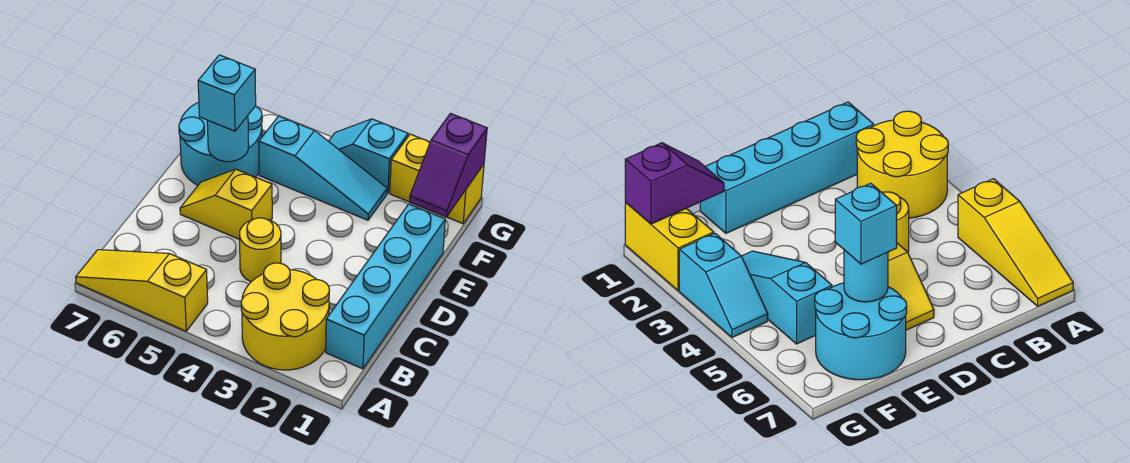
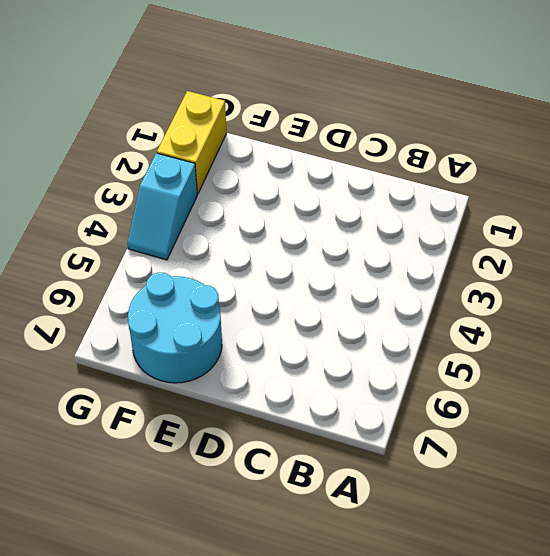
none -> yellow round brick A2:B3 level 1
none -> yellow slope A5:A7 level 1 top 5
none -> cyan brick B1:E1 level 1

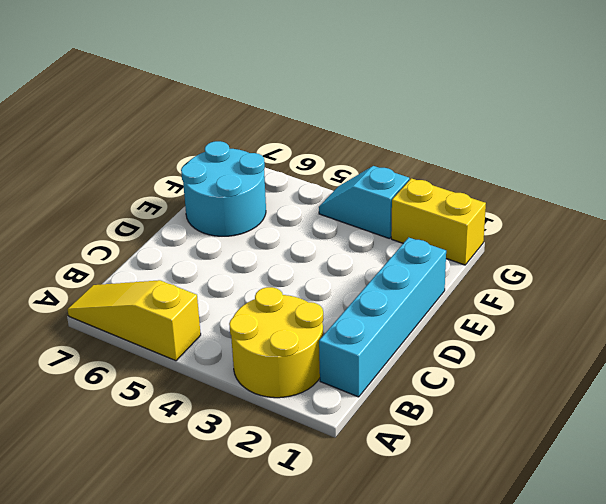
none -> yellow round brick C4 level 1
none -> yellow slope D5:D6 level 1 top 5
none -> cyan slope F3:F5 level 1 top 5

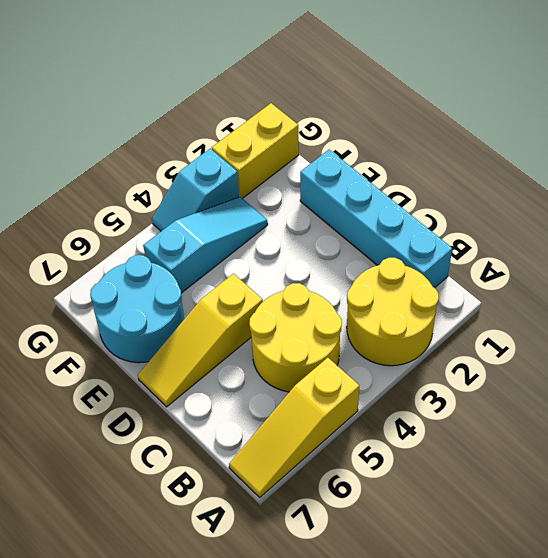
yellow round brick B4:C5 level 1 -> yellow round brick C4 level 1
yellow slope D5:D7 level 1 top 5 -> yellow slope D5:D6 level 1 top 5
none -> cyan round brick E6 level 2
none -> purple slope F1:G1 level 2 top G
none -> cyan brick E6 level 3

